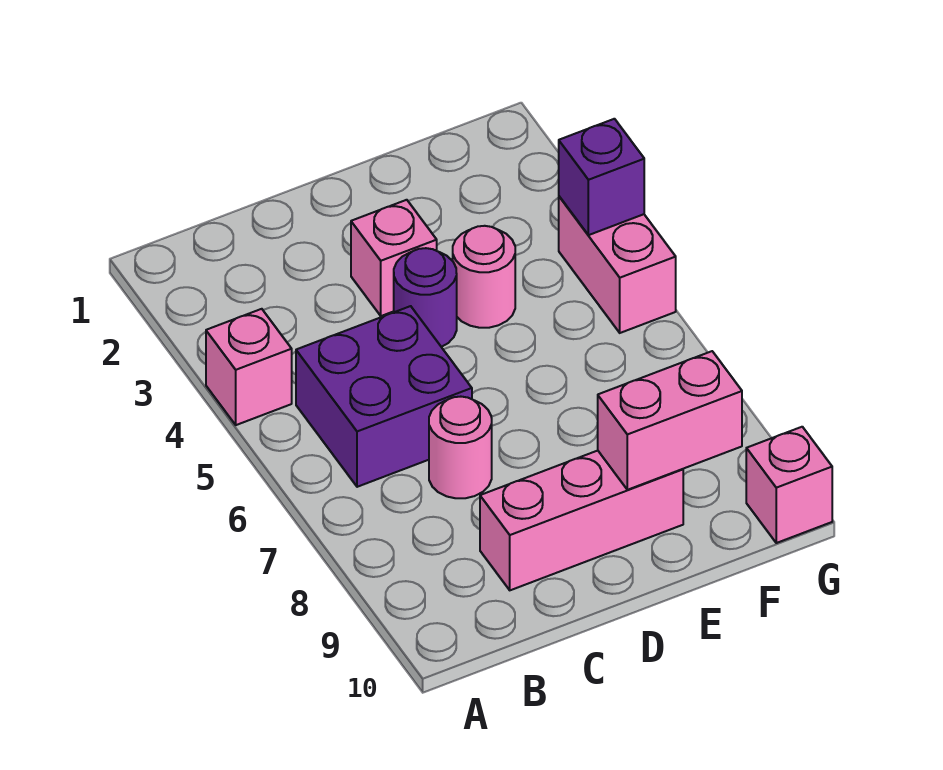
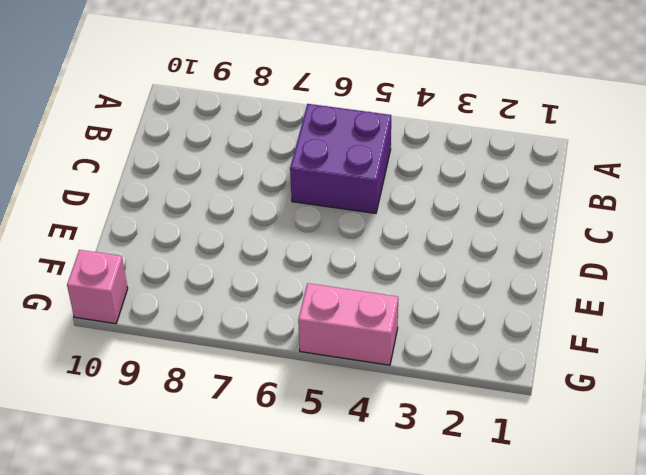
none -> pink brick A4 level 1
none -> pink round brick C7 level 1

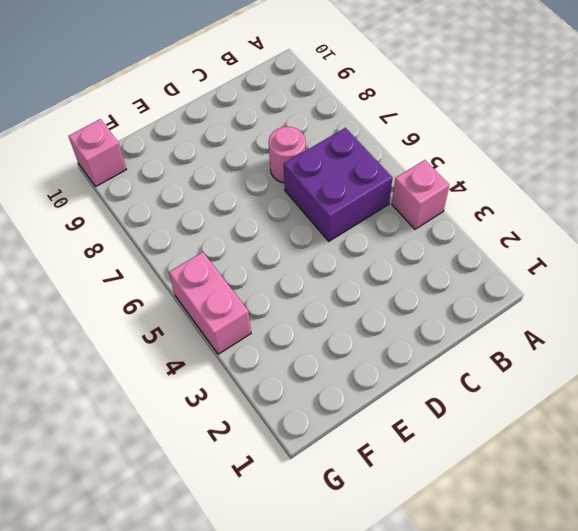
none -> pink brick C9:E9 level 1
none -> pink brick D3 level 1

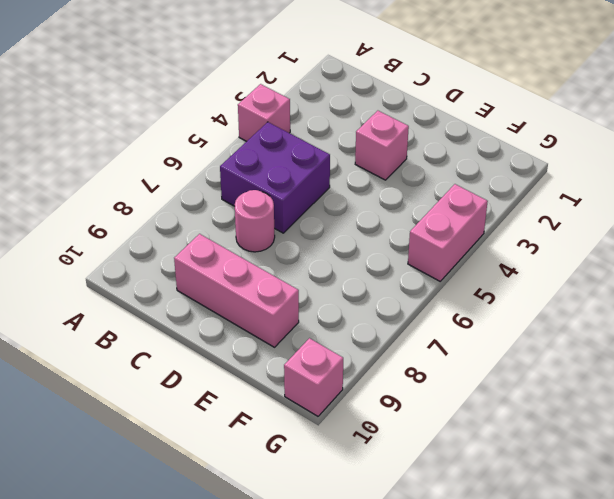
none -> purple round brick D4 level 1
none -> pink round brick E4 level 1

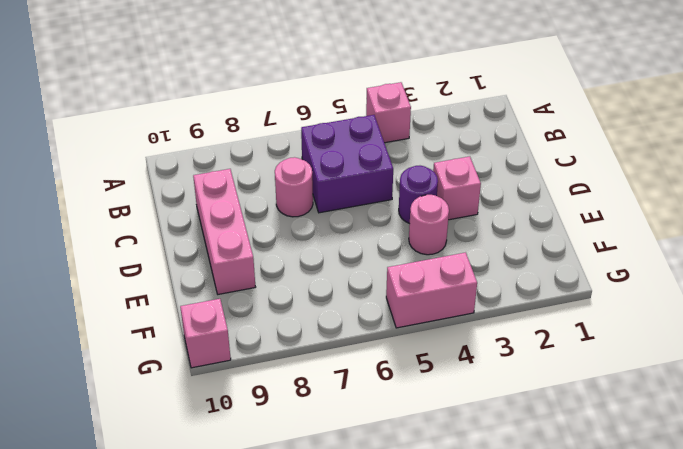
none -> pink brick E9:F9 level 2
none -> purple brick G4 level 2

